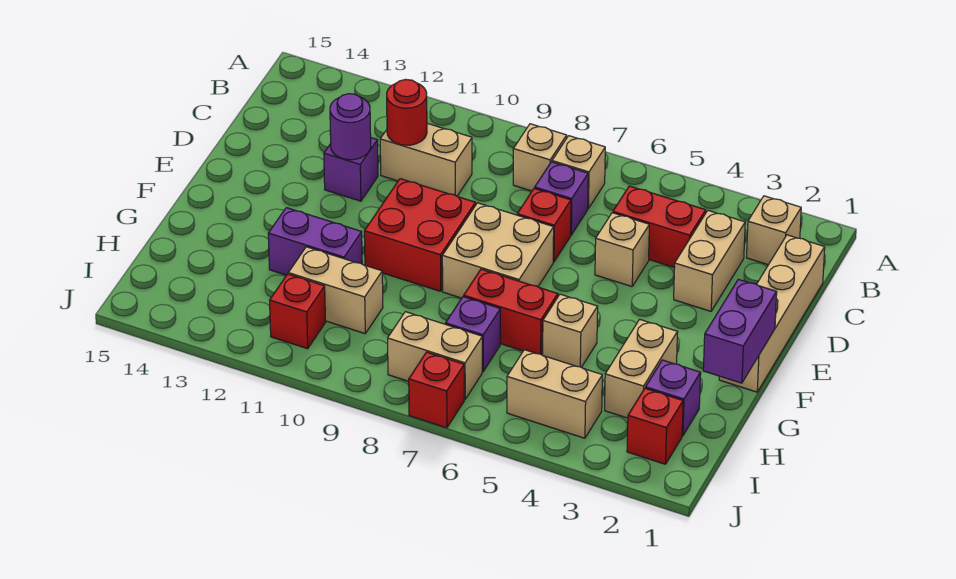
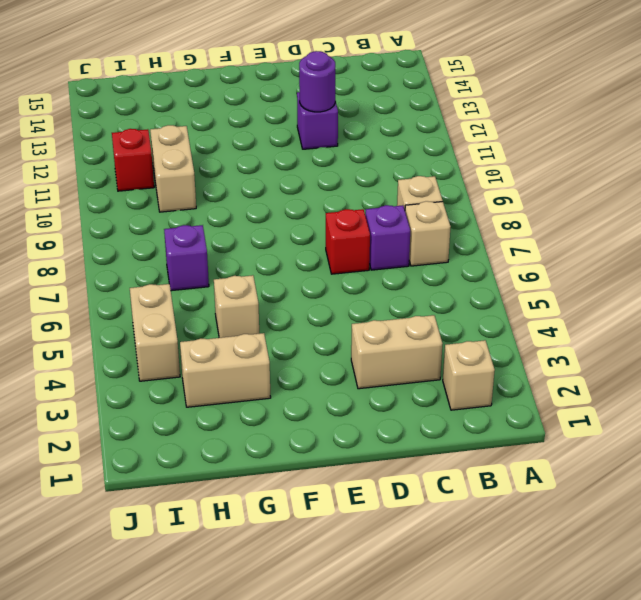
none -> tan brick C1:F1 level 1
none -> red brick C4:C5 level 1
none -> tan brick C10:C11 level 1

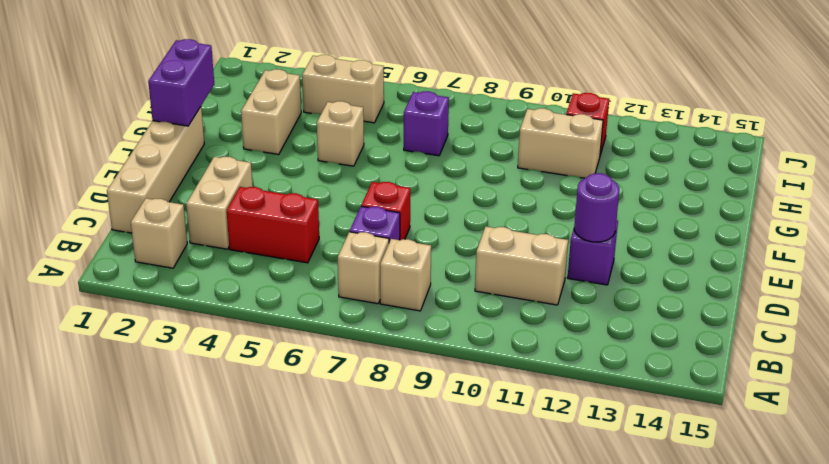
none -> tan brick D5 level 1
none -> tan brick E7:F8 level 1
none -> red brick E9:F10 level 1

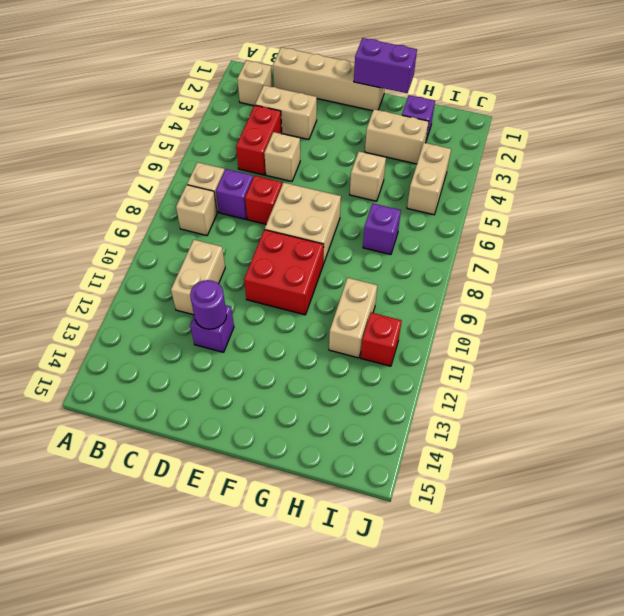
none -> red brick G6:G7 level 1
none -> purple brick G11:G12 level 1
none -> red brick I2 level 1

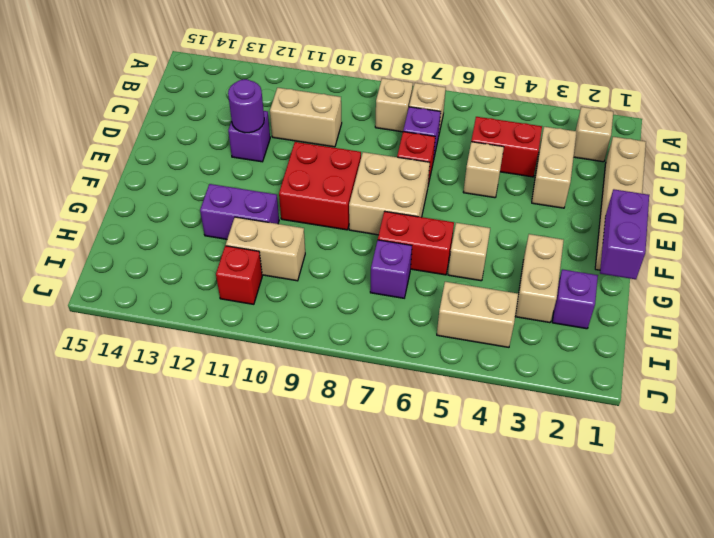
none -> red brick I2 level 1
none -> tan brick I7:I8 level 1
none -> red brick J7 level 1

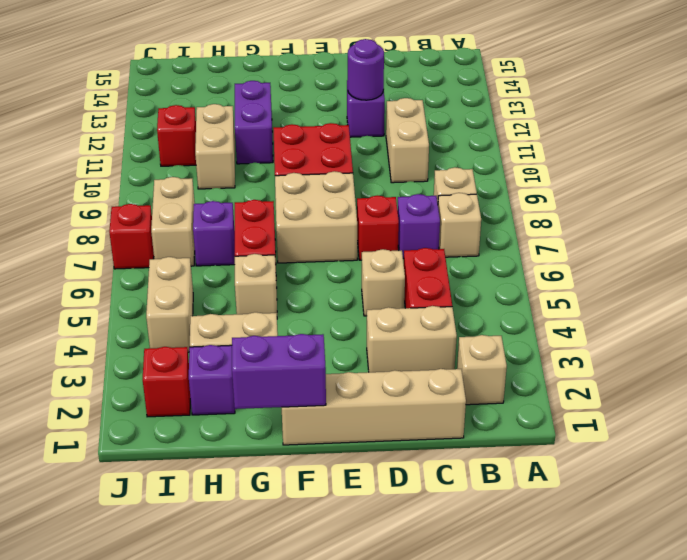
none -> red round brick C11 level 2

